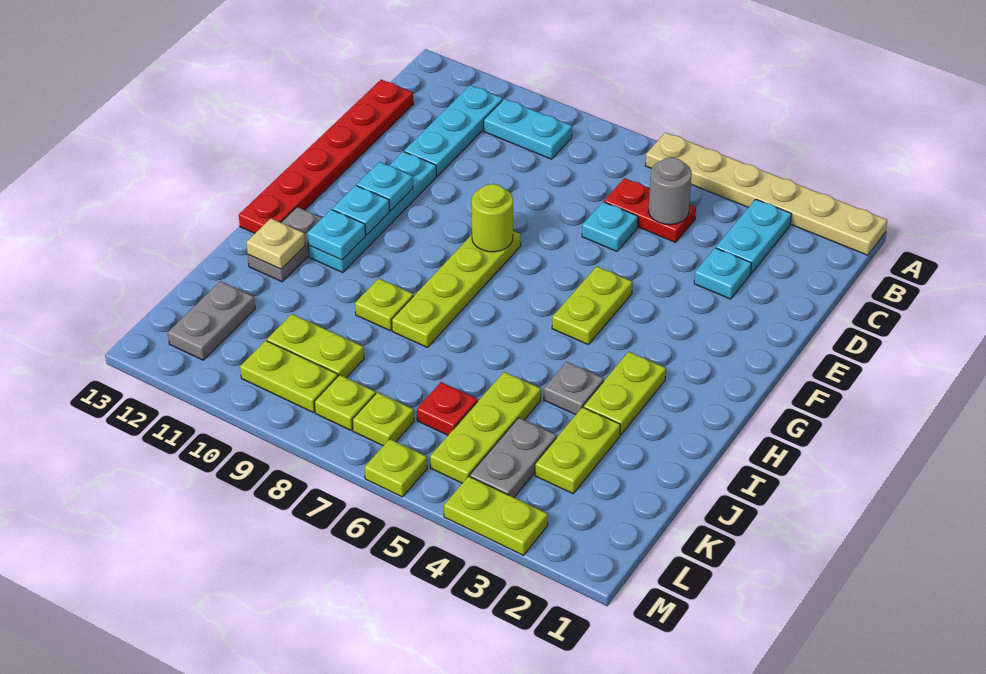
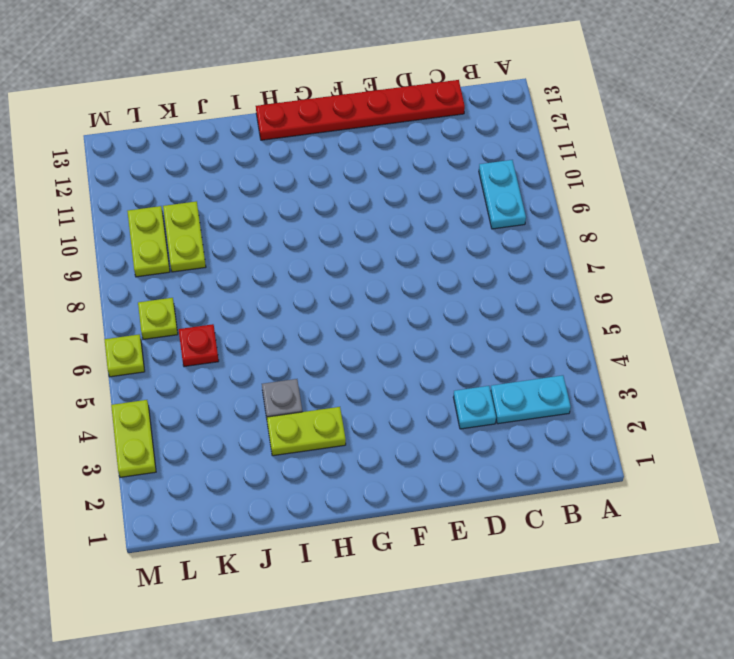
none -> tan plate A1:A6 level 1
none -> cyan plate B11:D11 level 1
none -> red plate C5:C6 level 1
none -> cyan plate D6 level 1

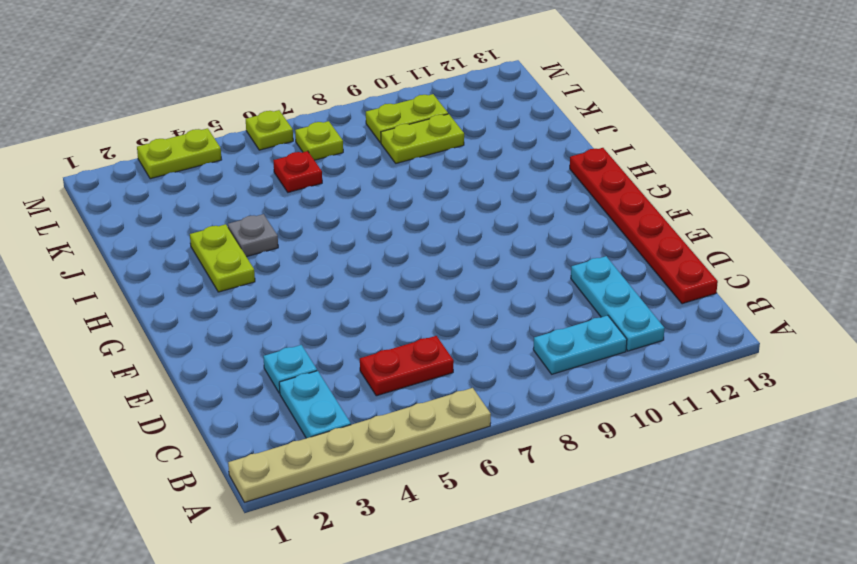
none -> cyan plate D6 level 1
none -> cyan plate E11:H11 level 1
none -> lime plate F5:G5 level 1
none -> lime plate F8:I8 level 1

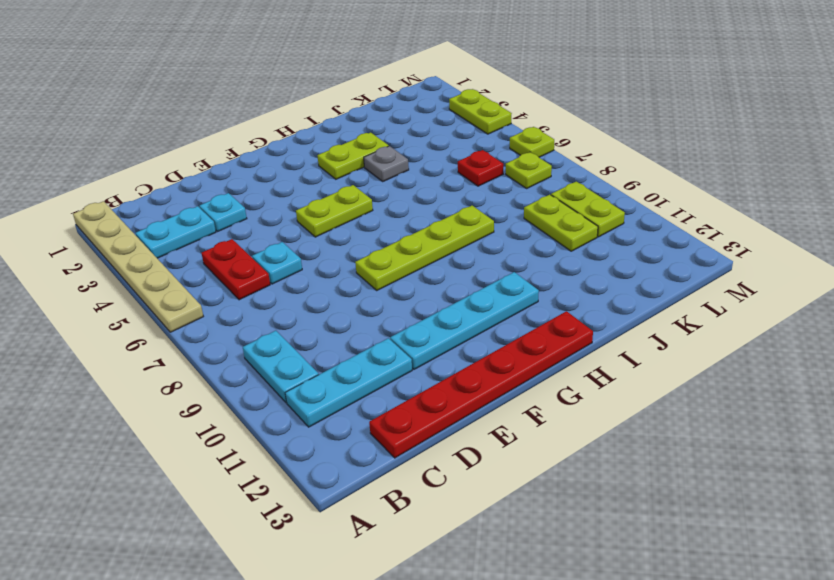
none -> grey plate H12:I12 level 1
none -> lime plate I9 level 1
none -> lime plate J3:K3 level 1
none -> lime plate J5:L5 level 1

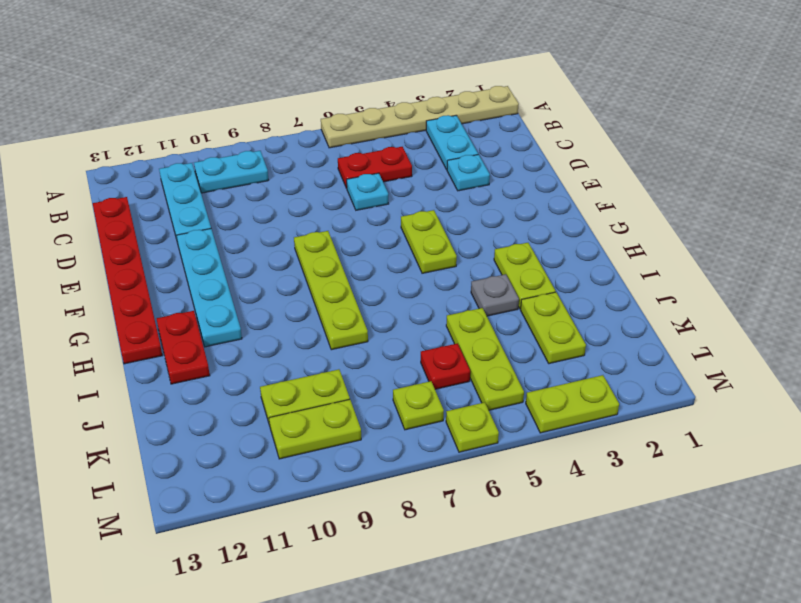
red plate H12:I12 level 1 -> grey plate H12:I12 level 1
none -> lime plate I9 level 1
none -> grey plate K4:L4 level 1
none -> grey plate K12:L12 level 1
none -> lime plate L8 level 1

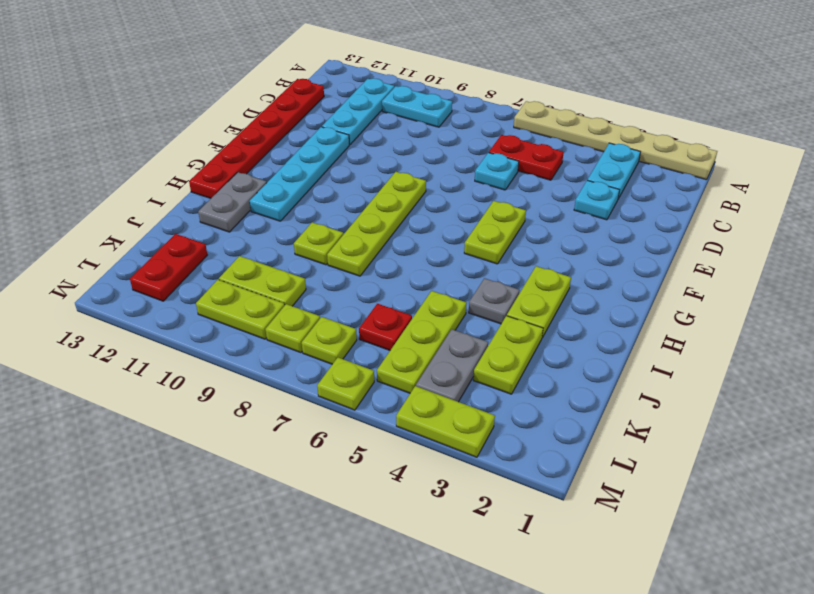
red plate K12:L12 level 1 -> grey plate K12:L12 level 1
none -> grey round brick C5 level 2
none -> lime round brick F8 level 2
none -> cyan plate F11 level 2
none -> cyan plate G11 level 2

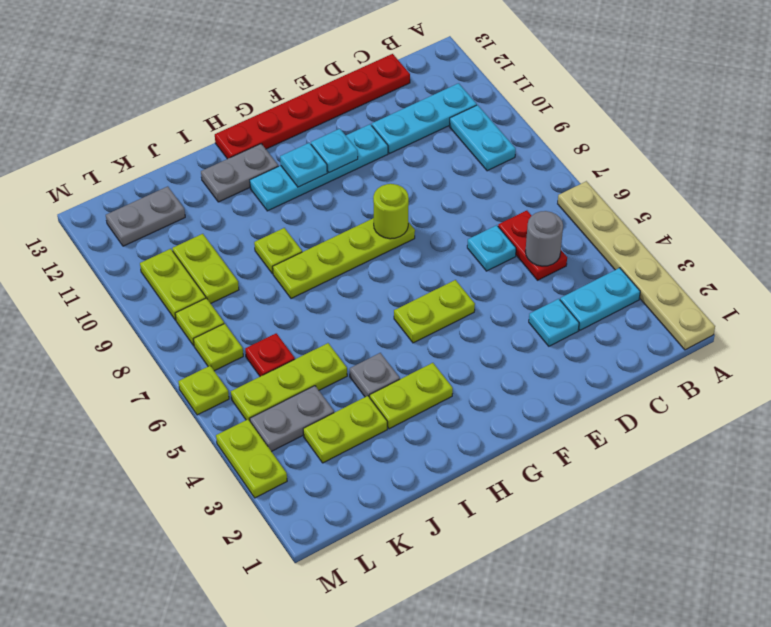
none -> cyan plate H11 level 2
none -> tan plate I12 level 2

